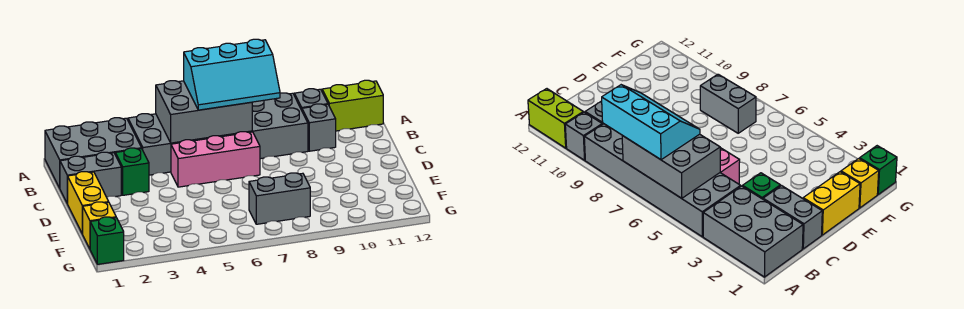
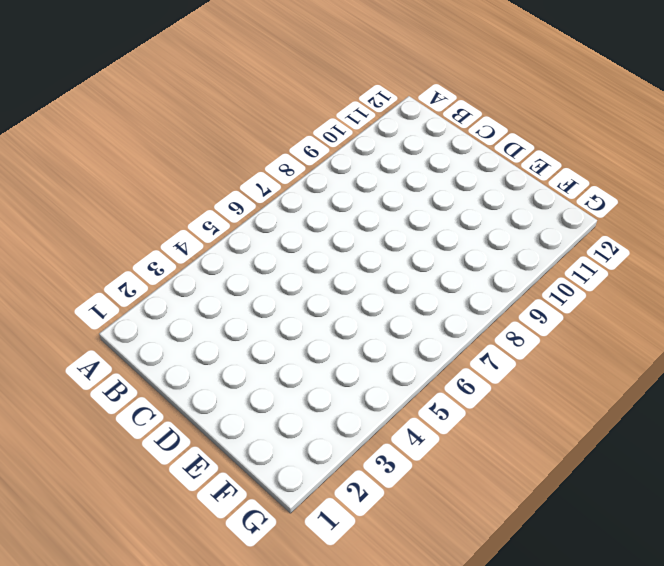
none -> grey brick A1:B3 level 1
none -> grey brick A4:B9 level 1
none -> grey brick A10 level 1

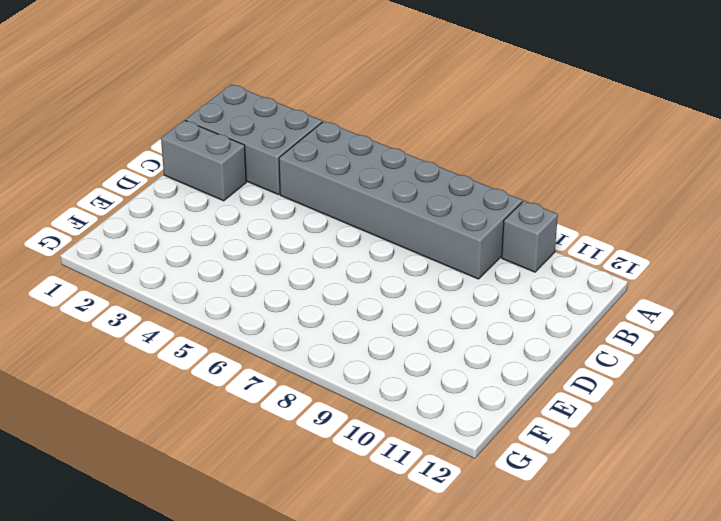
none -> lime brick A11:A12 level 1
none -> grey brick B10 level 1
none -> green brick C3 level 1

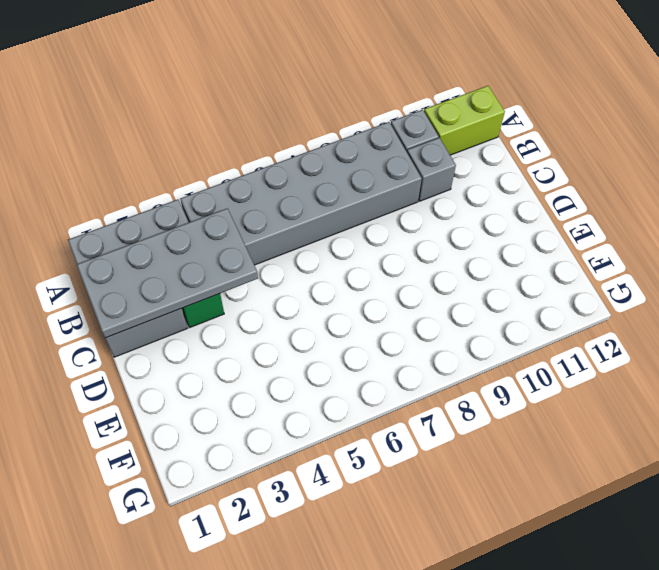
grey plate B1:C4 level 2 -> none
none -> pink brick C5:C7 level 1
none -> yellow brick D1:E1 level 1
none -> yellow brick F1 level 1

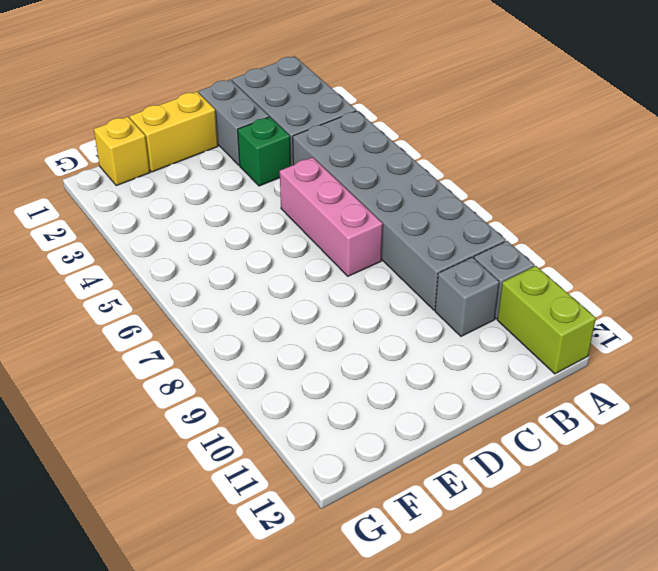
none -> grey brick F7:F8 level 1
none -> green brick G1 level 1
none -> grey brick A5:B7 level 2

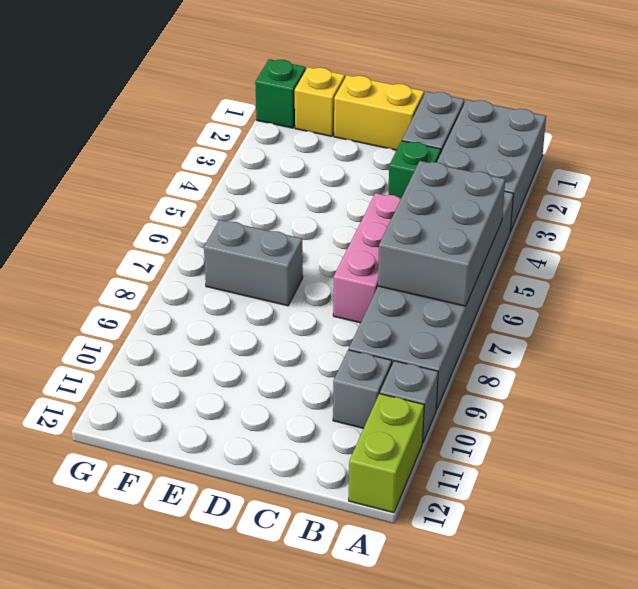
grey brick E7:F7 level 1 -> grey brick F7:F8 level 1
none -> cyan slope A6:B8 level 3 top A

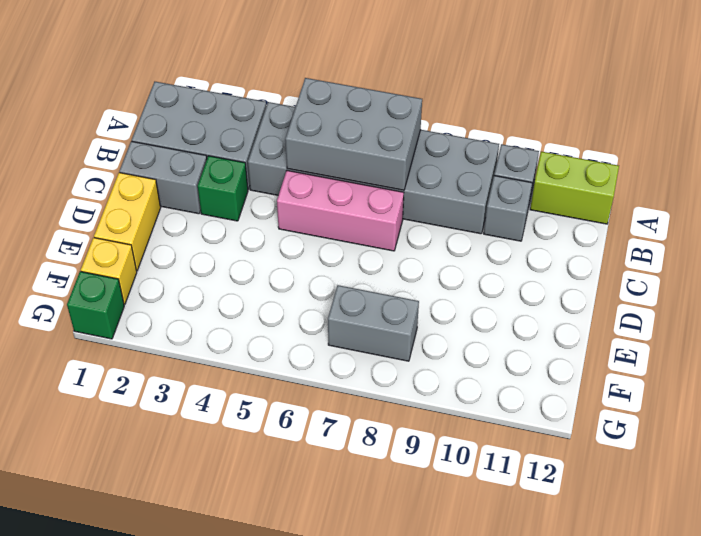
none -> cyan slope A6:B8 level 3 top A

